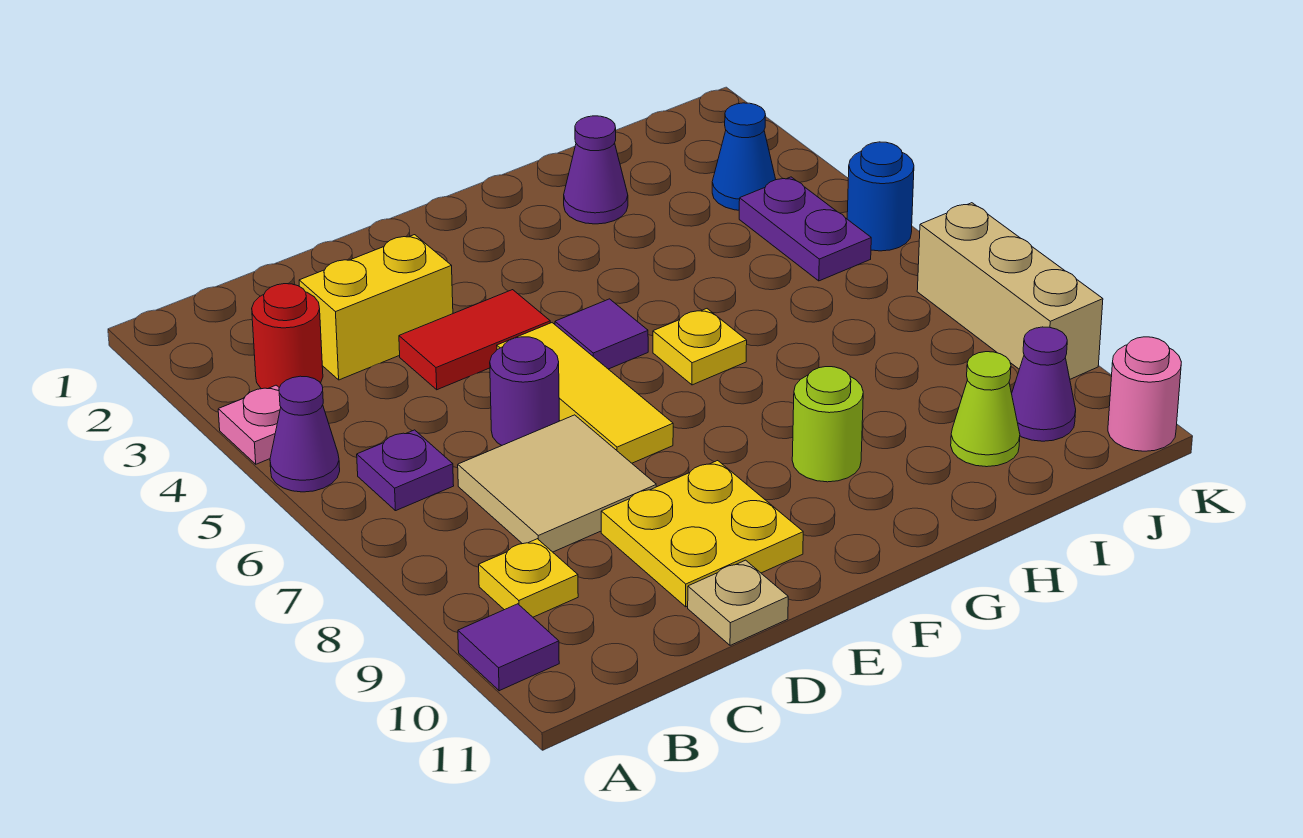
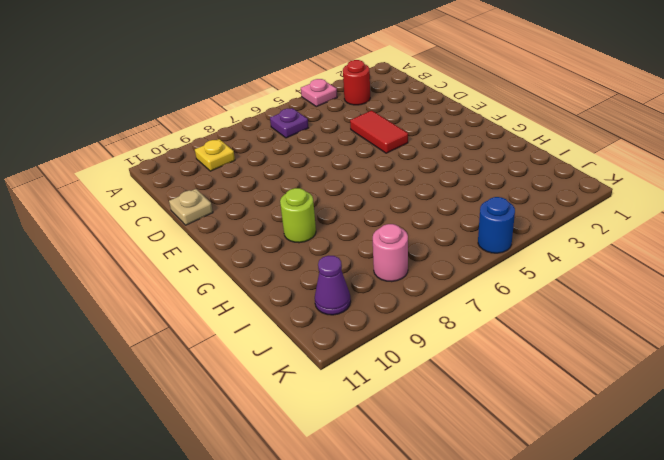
pink round brick J8 level 1 -> pink round brick K11 level 1
none -> purple cone A5 level 1
none -> purple tile A10 level 1
none -> yellow brick C3:D3 level 1

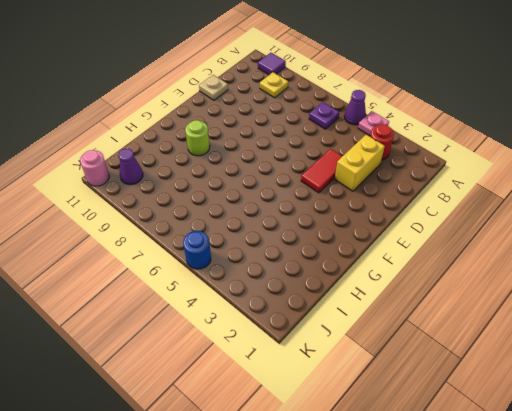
none -> tan tile C7:D8 level 1
none -> purple round brick D6 level 1
none -> yellow plate D9:E10 level 1

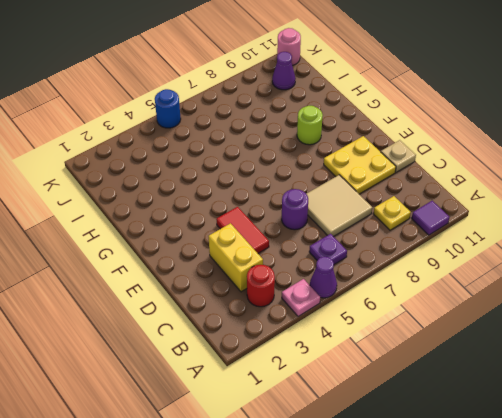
none -> yellow tile E5:E7 level 1
none -> purple tile F5 level 1
none -> yellow plate G6 level 1

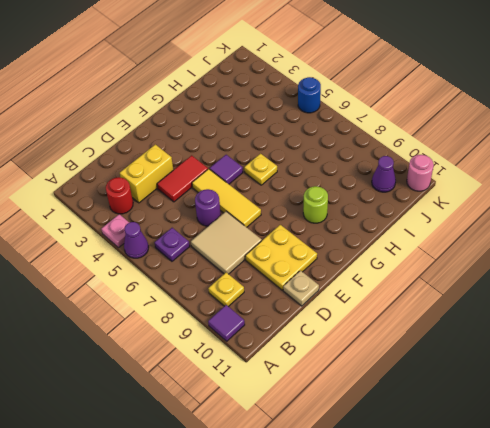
none -> purple cone H2 level 1
none -> lime cone I10 level 1
none -> blue cone J3 level 1

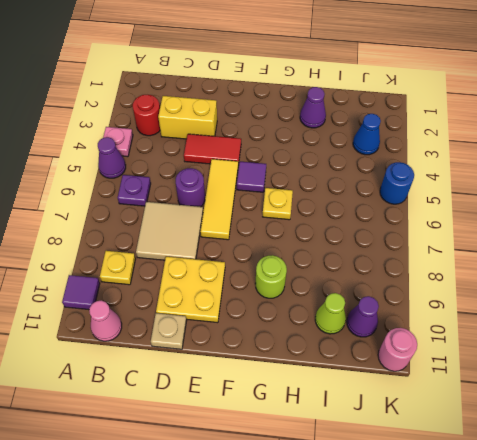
pink cone B11 level 1 -> none
none -> purple plate J4:J5 level 1
none -> tan brick K7:K9 level 1

